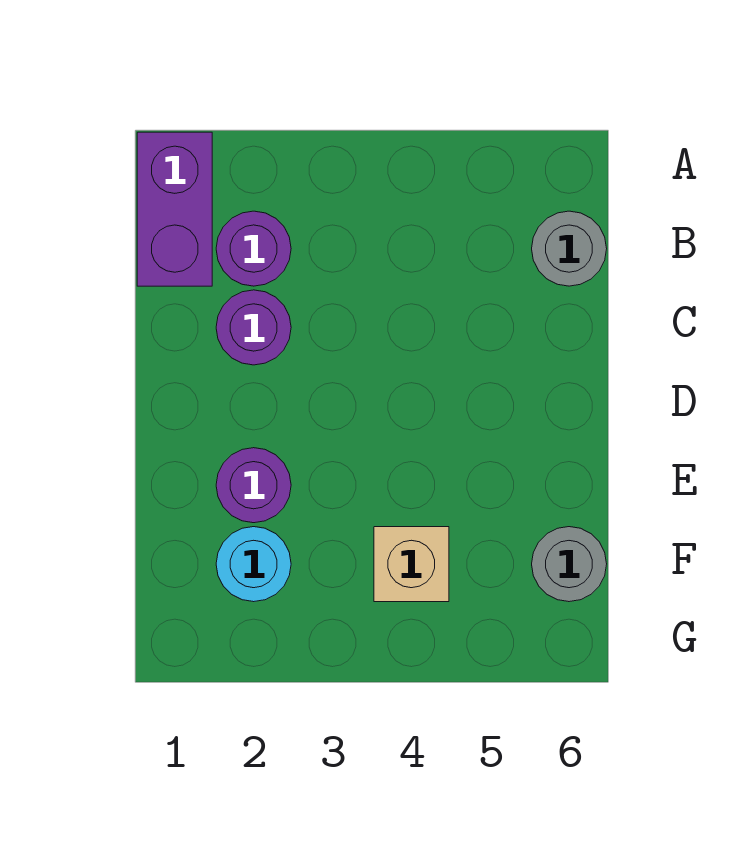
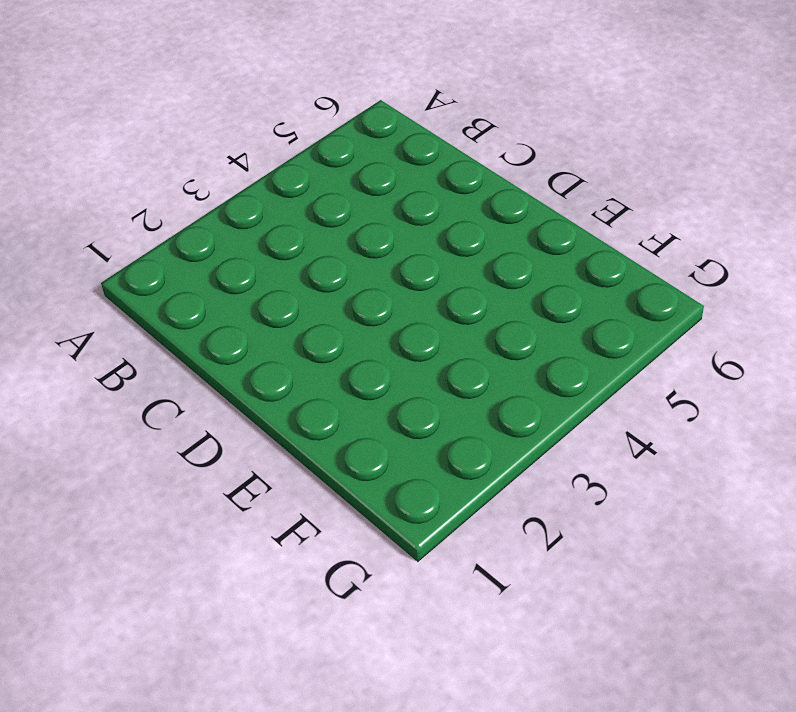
none -> purple brick A1:B1 level 1
none -> purple round brick B2 level 1

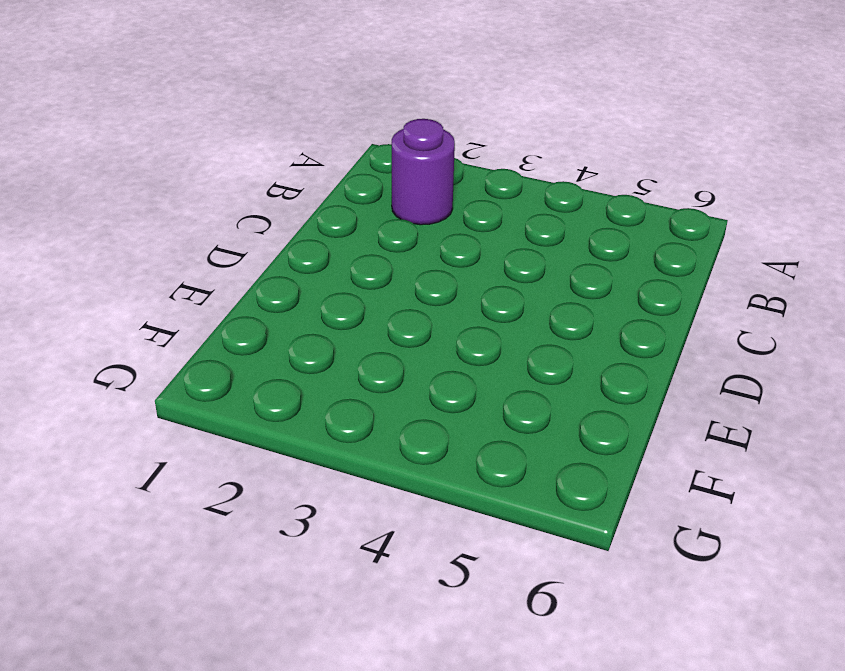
none -> purple brick A1:B1 level 1
none -> grey round brick B6 level 1

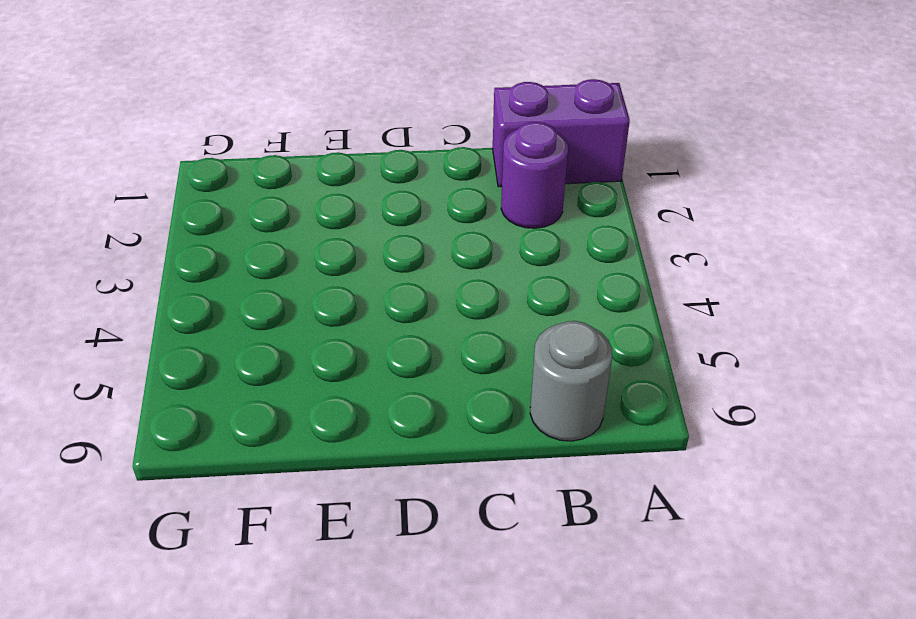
none -> purple round brick C2 level 1
none -> purple round brick E2 level 1

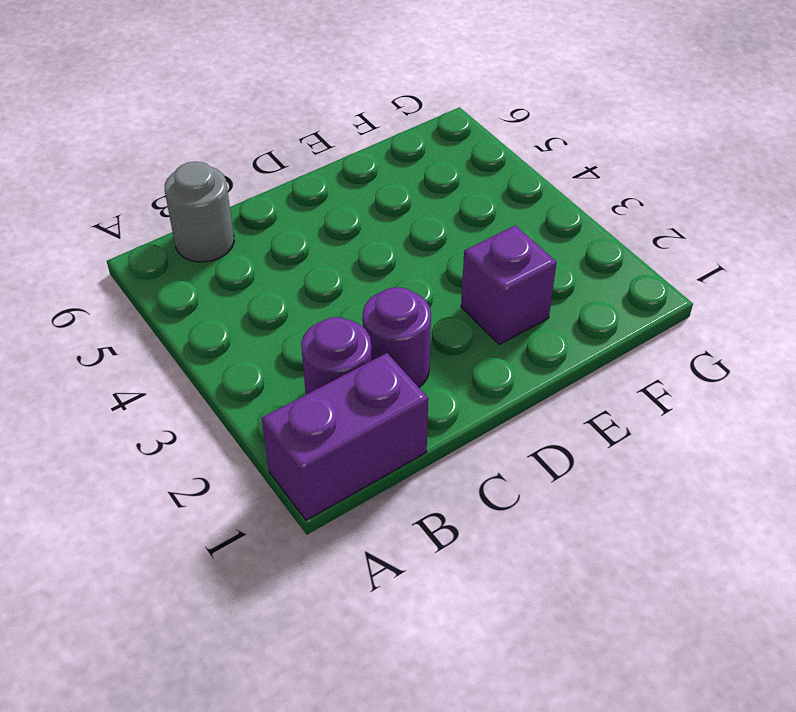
purple brick E2 level 1 -> purple round brick E2 level 1
none -> cyan round brick F2 level 1
none -> tan brick F4 level 1

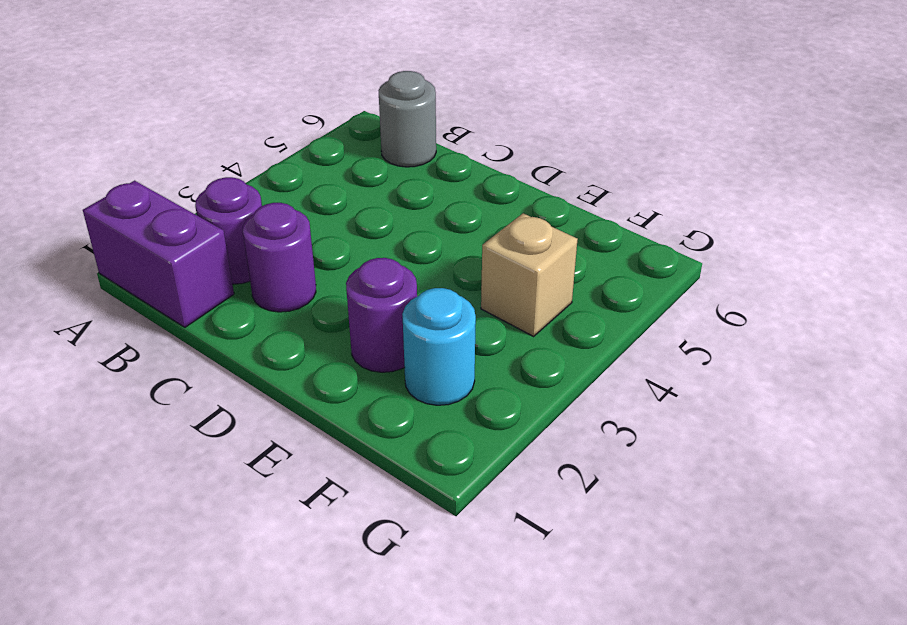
none -> grey round brick F6 level 1

